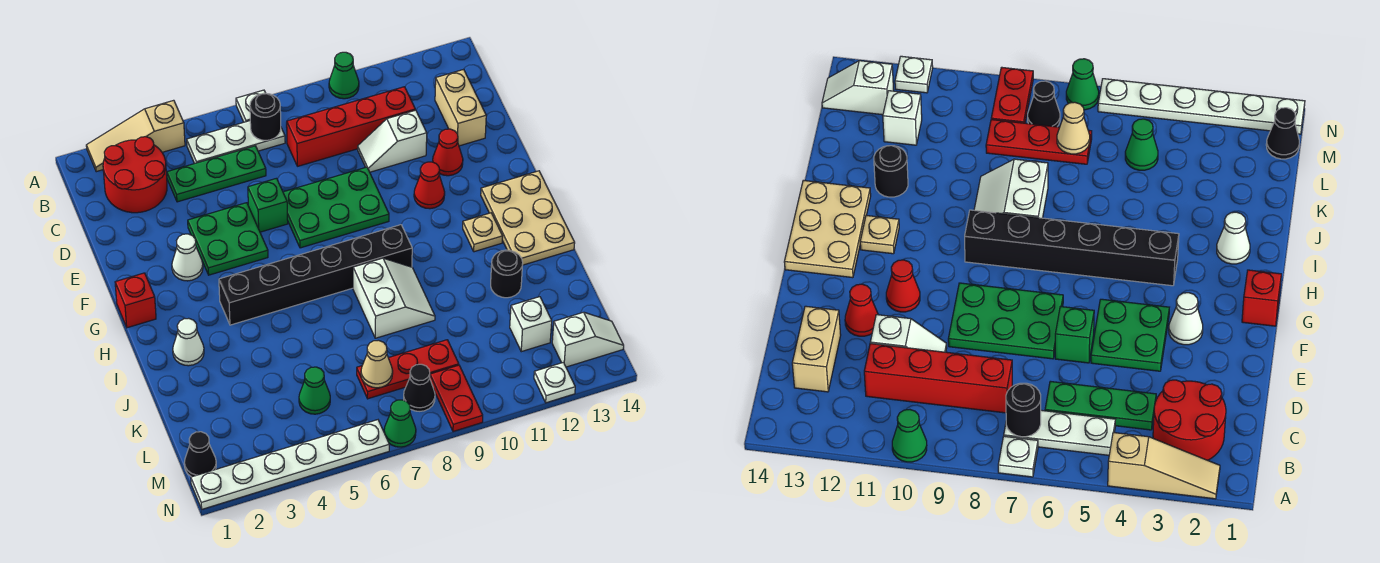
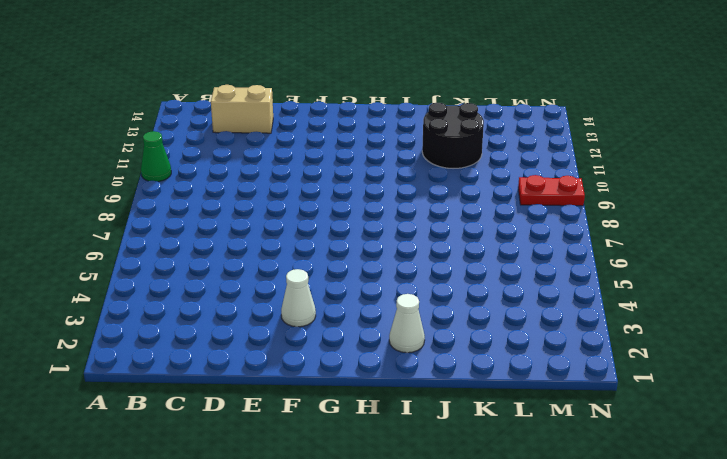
black round brick J11:K12 level 1 -> black round brick J12 level 1
none -> tan slope A2:A4 level 1 top 4
none -> white plate A7 level 1
none -> red round brick B2:C3 level 1
none -> white plate B5:B7 level 1

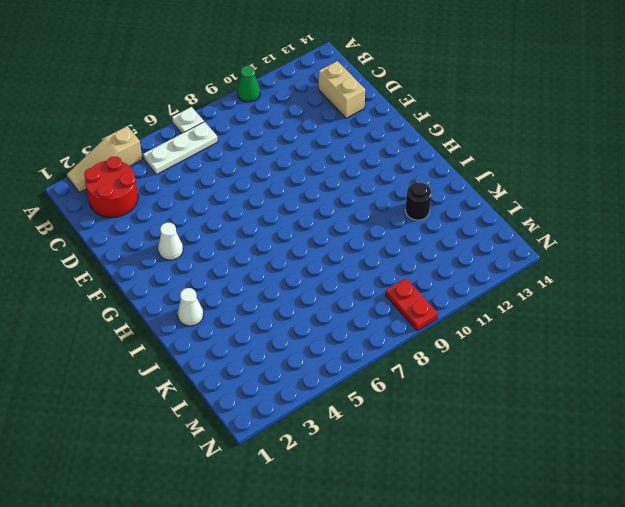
none -> green plate C4:C6 level 1
none -> red brick C8:C11 level 1
none -> white slope D10:D11 level 1 top 11
none -> green plate E4:F5 level 1

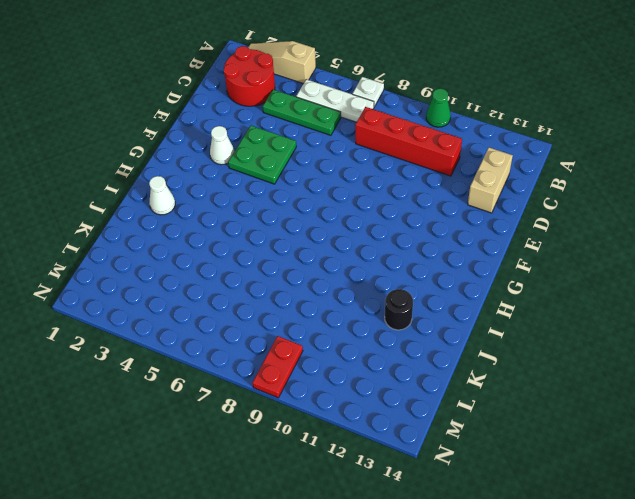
none -> white slope D10:D11 level 1 top 11
none -> green brick E6 level 1
none -> green plate E7:F9 level 1
none -> red cone E12 level 1

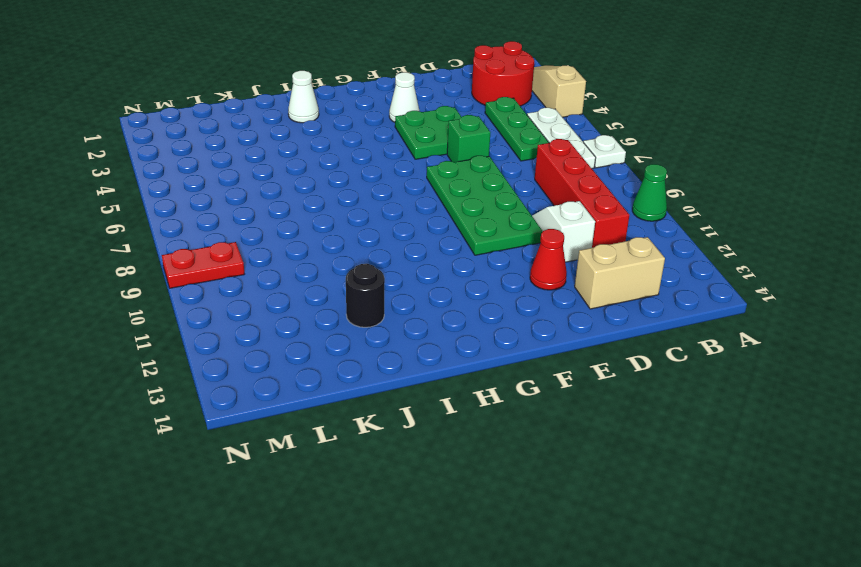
green plate E7:F10 level 1 -> green plate E7:F9 level 1
none -> red cone F11 level 1
none -> red brick G1 level 1
none -> tan plate G13:I14 level 1
none -> black brick H4:H9 level 1

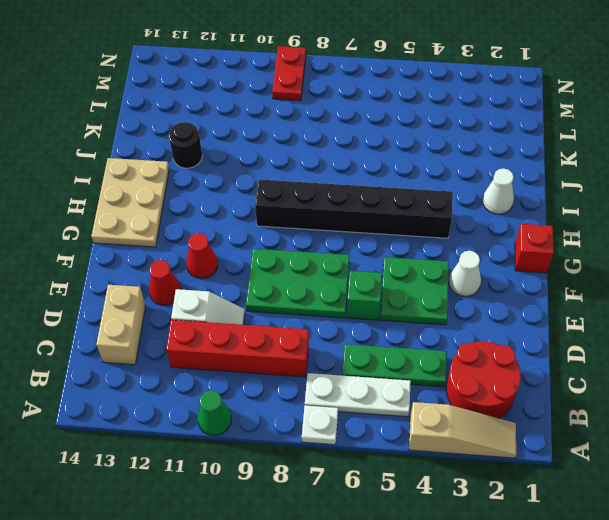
none -> tan plate H12 level 1
none -> white slope I8:J9 level 1 top 8
none -> green cone L5 level 1
none -> red plate L7:L9 level 1

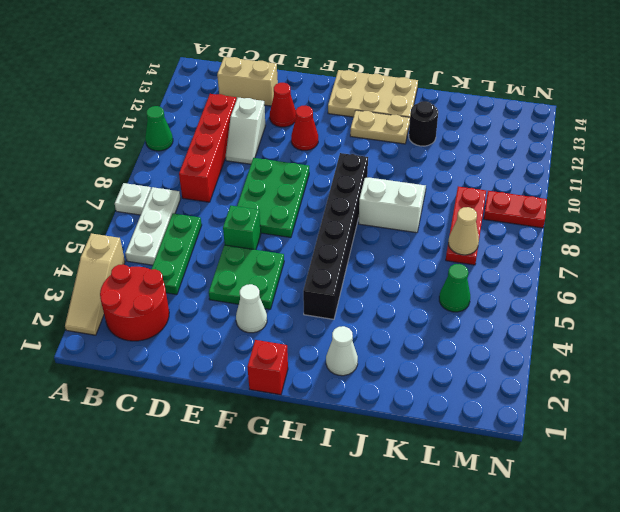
tan plate H12:I12 level 1 -> tan plate H12 level 1
none -> white brick L12 level 1
none -> black cone M1 level 1
none -> black cone M8 level 1
none -> white slope M13:M14 level 1 top 13

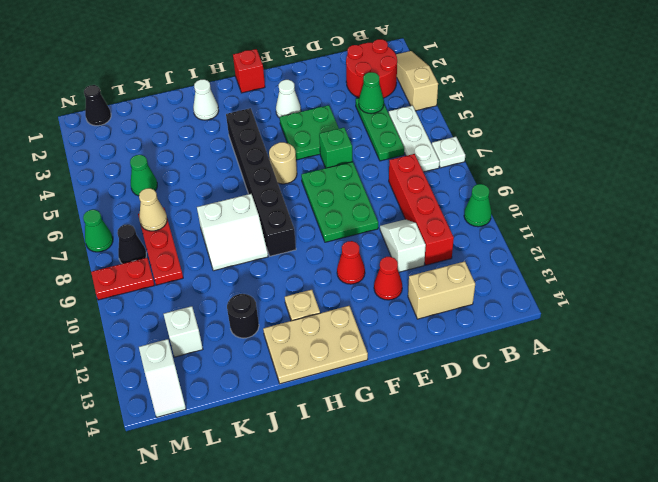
green cone C4 level 2 -> none
tan round brick G6 level 1 -> none
none -> white plate N1:N6 level 1
none -> white plate N12 level 1
none -> black round brick B7 level 2

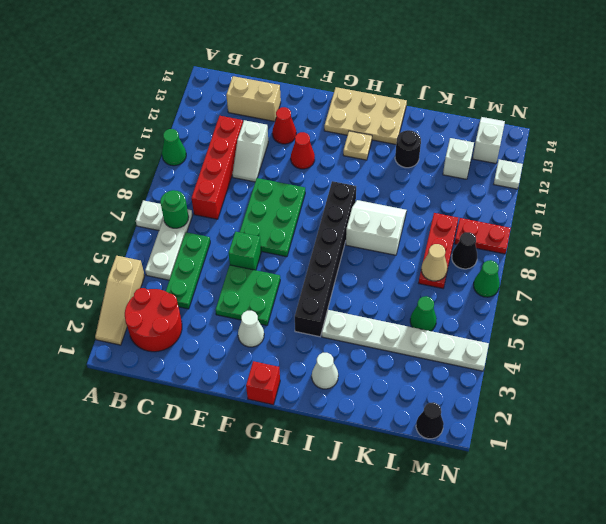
green round brick B7 level 2 -> black round brick B7 level 2
white plate I4:N4 level 1 -> white plate N1:N6 level 1

